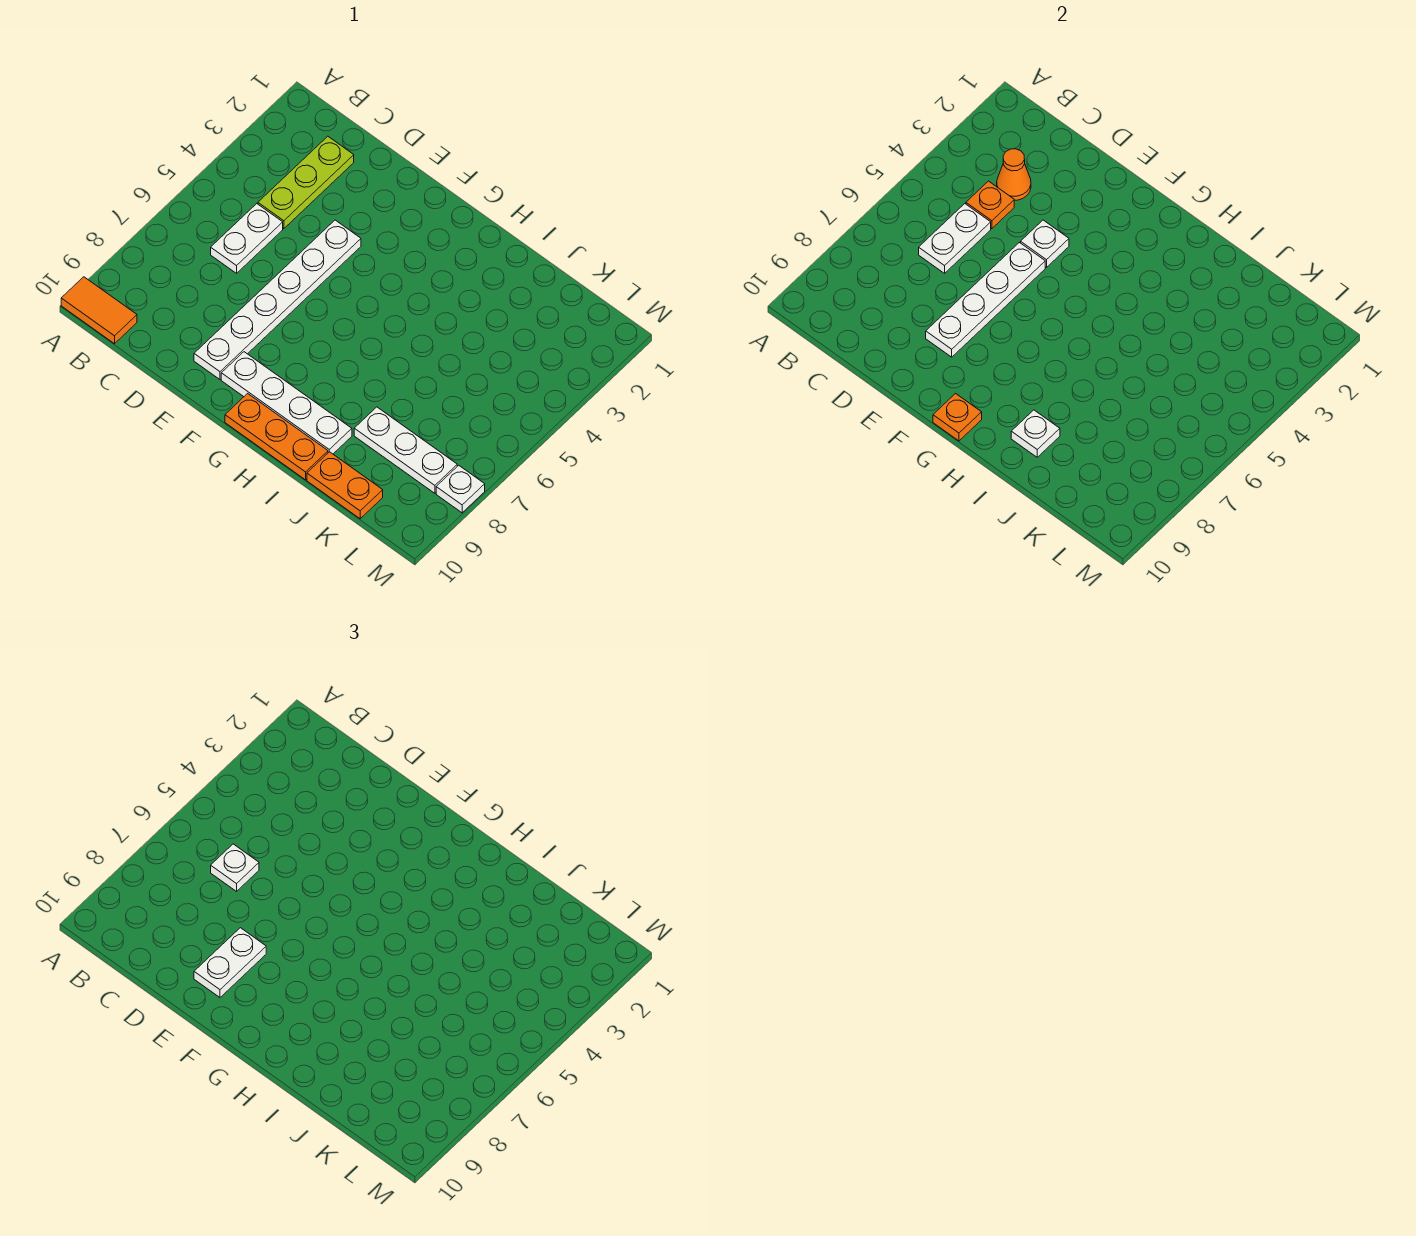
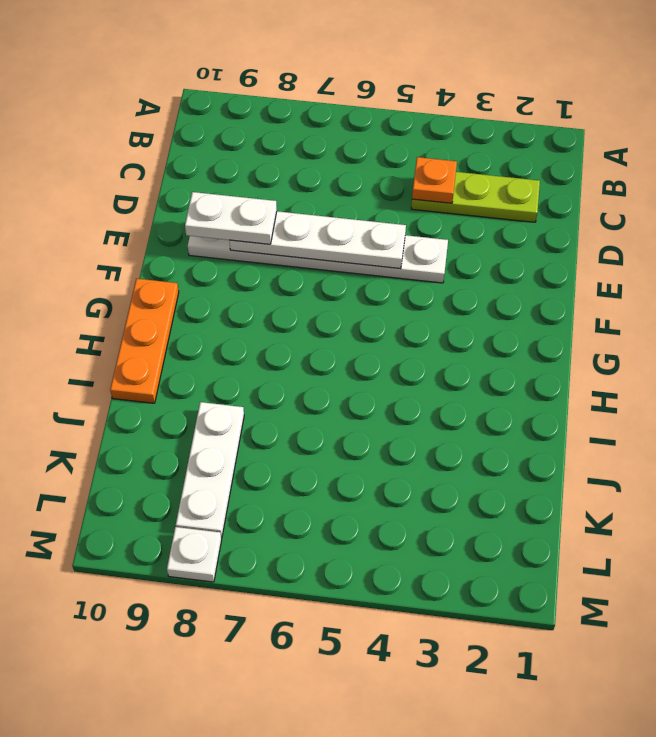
none -> orange tile A10:B10 level 1
none -> white plate C5:C6 level 1
none -> white plate F9:I9 level 1

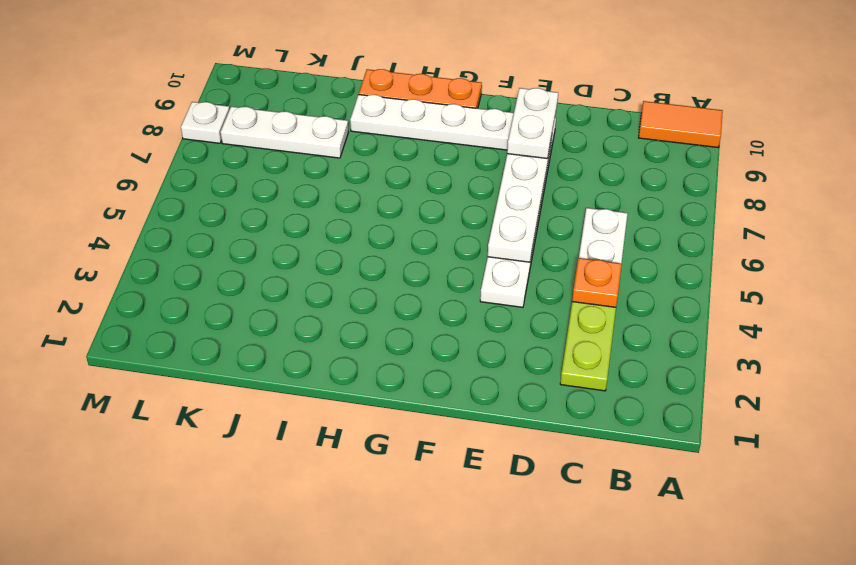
none -> orange plate J10:K10 level 1
none -> orange cone C3 level 2
none -> white plate C5:C6 level 2

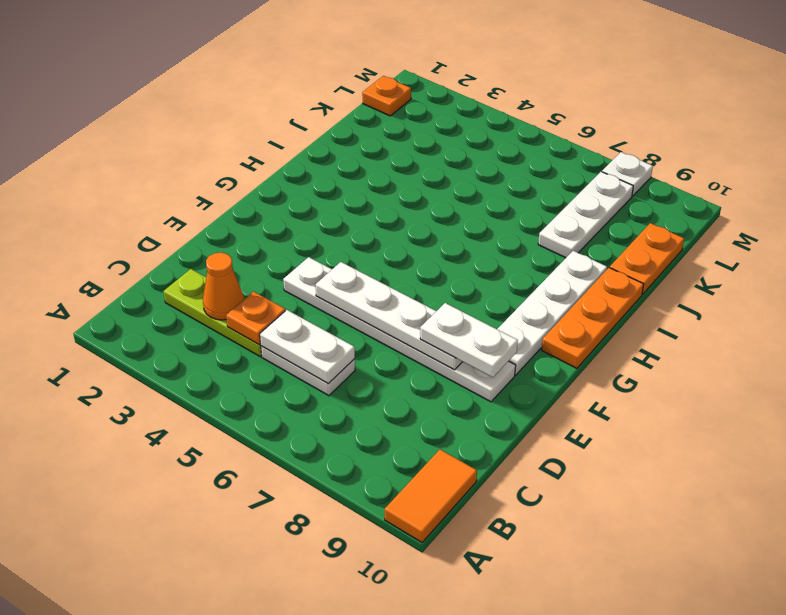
orange plate L1 level 1 -> orange plate G10 level 2
none -> white plate E4 level 2
none -> white plate I9 level 2
none -> white plate C6 level 3

